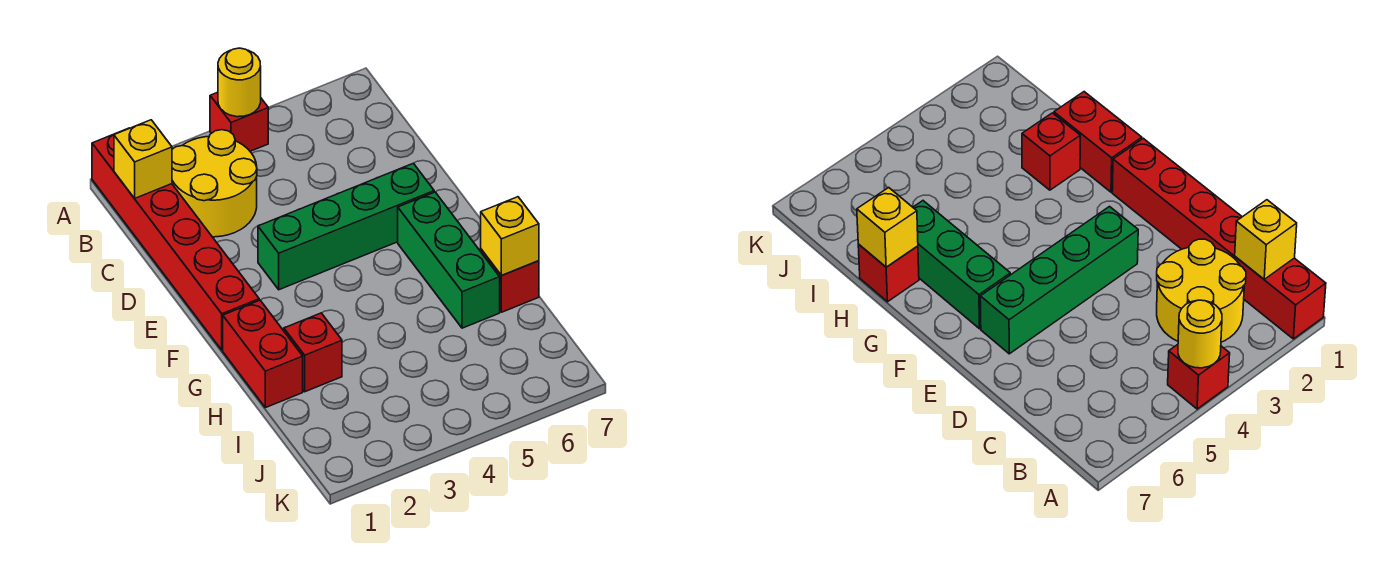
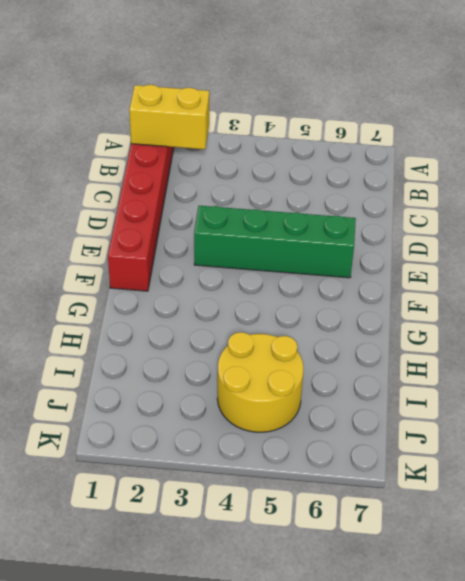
yellow brick B1:B2 level 2 -> yellow brick B1 level 2
yellow round brick I4:J5 level 1 -> yellow round brick B2:C3 level 1
none -> red brick A4 level 1
none -> green brick F6:H6 level 1

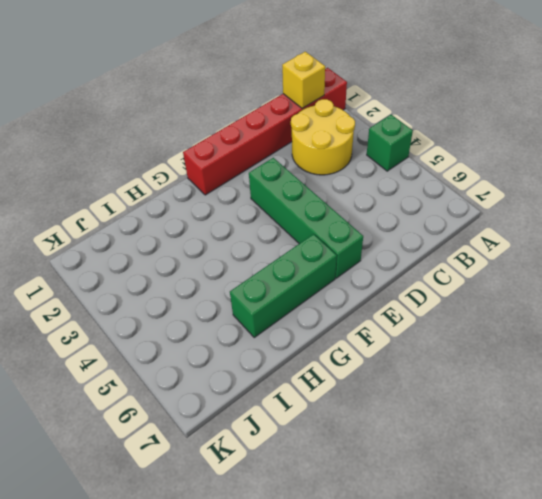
green brick A4 level 1 -> red brick A4 level 1
none -> red brick G1:H1 level 1
none -> red brick H2 level 1

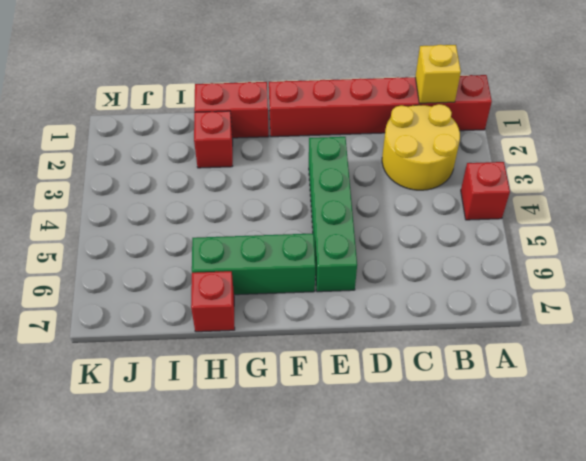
none -> yellow round brick A4 level 2
none -> yellow brick H7 level 2

